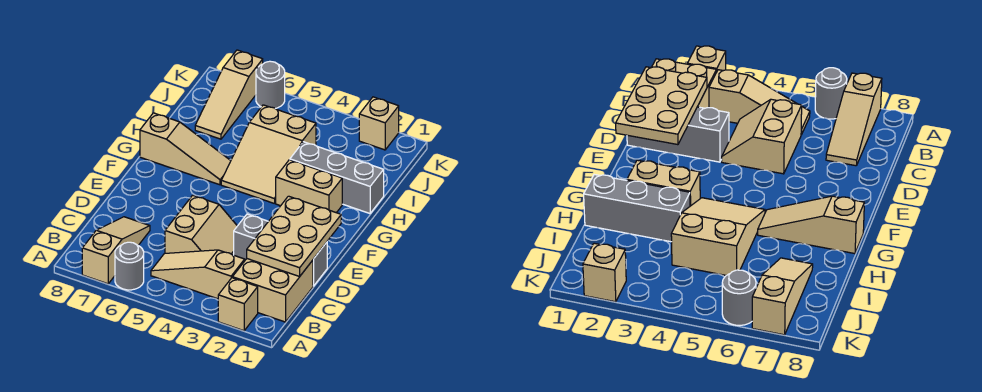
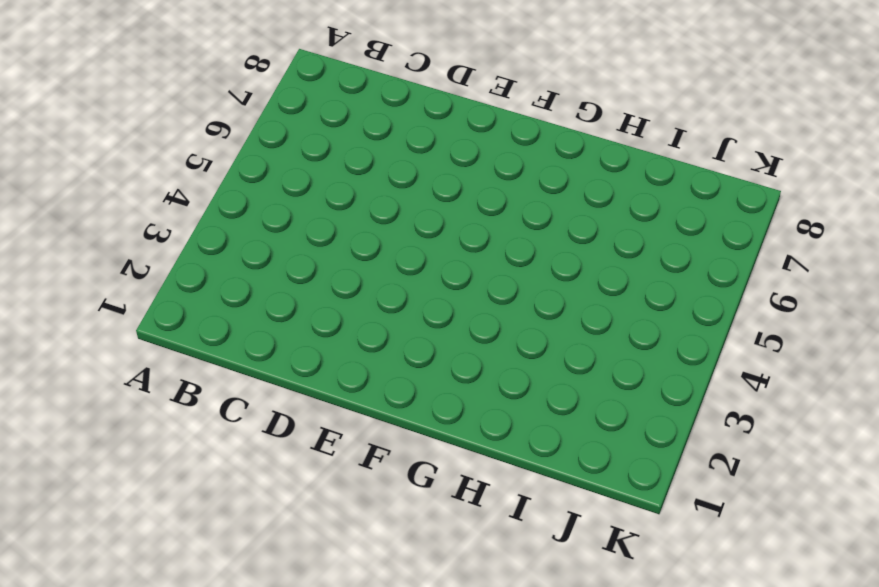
none -> tan brick A2 level 1
none -> grey round brick A6 level 1
none -> tan slope A7:C7 level 1 top A

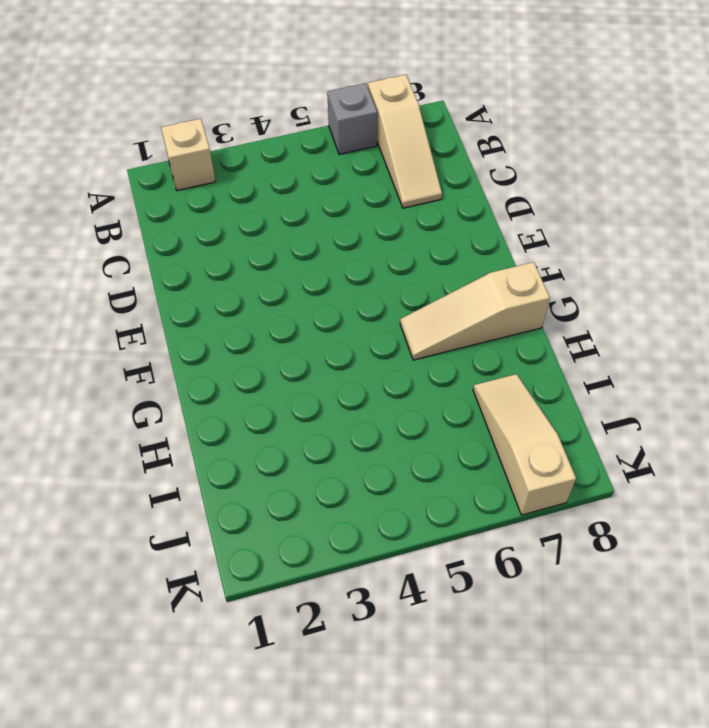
grey brick A6 level 1 -> grey round brick A6 level 1
none -> tan brick B1:C2 level 1
none -> tan slope B3:B5 level 1 top 3
none -> tan slope C4:D5 level 1 top 5

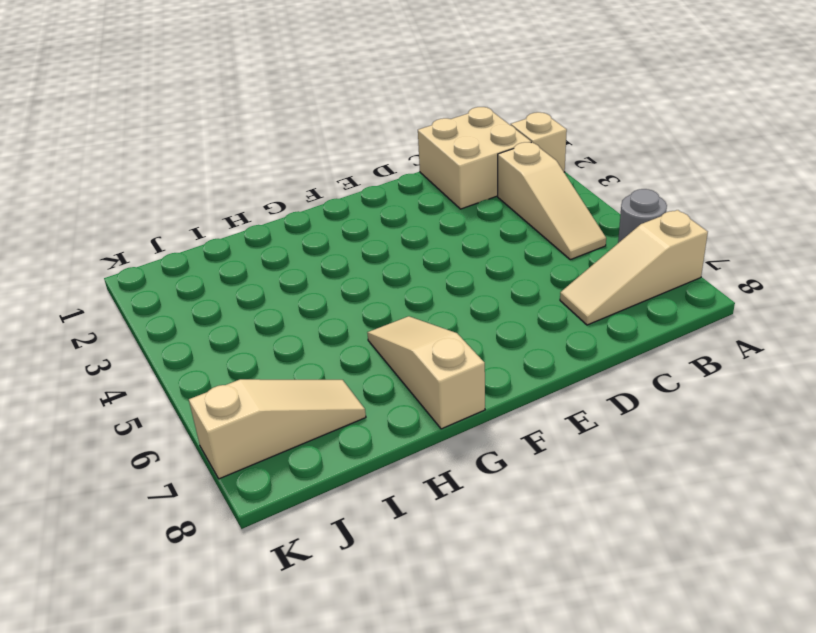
none -> tan slope C4:D5 level 1 top 5
none -> grey brick D1:D3 level 1
none -> tan brick G2:G3 level 1

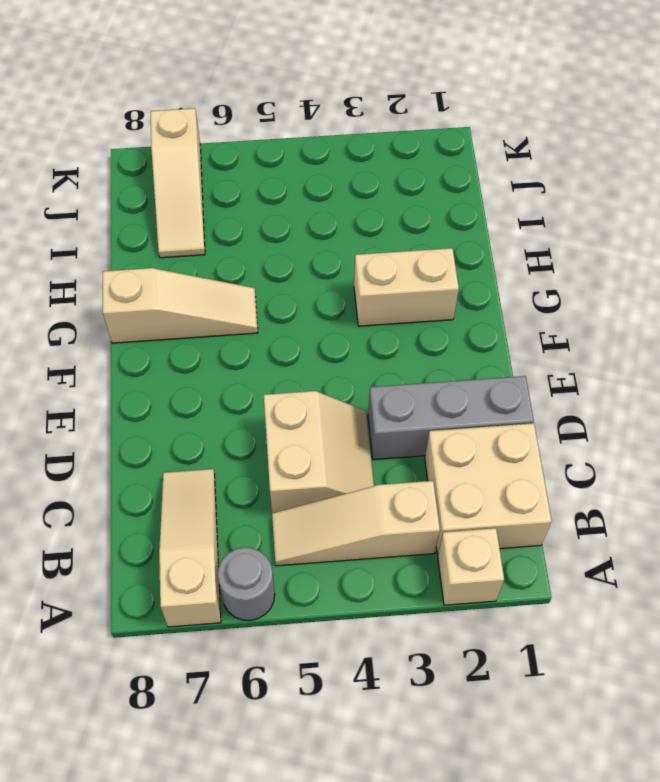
none -> tan slope G4:I5 level 1 top I
none -> grey brick H1:H3 level 1
none -> tan brick K2 level 1

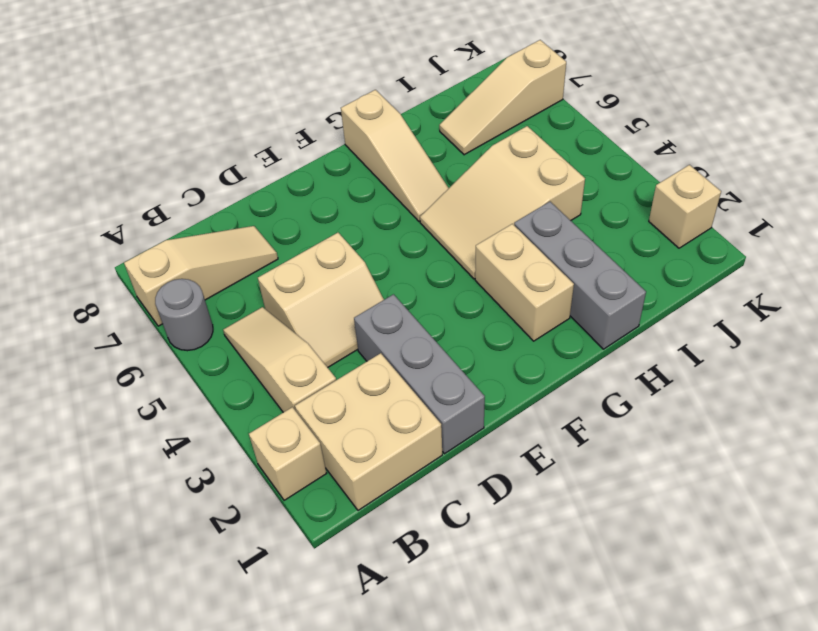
none -> grey round brick K6 level 1
none -> tan plate C1:E2 level 2

